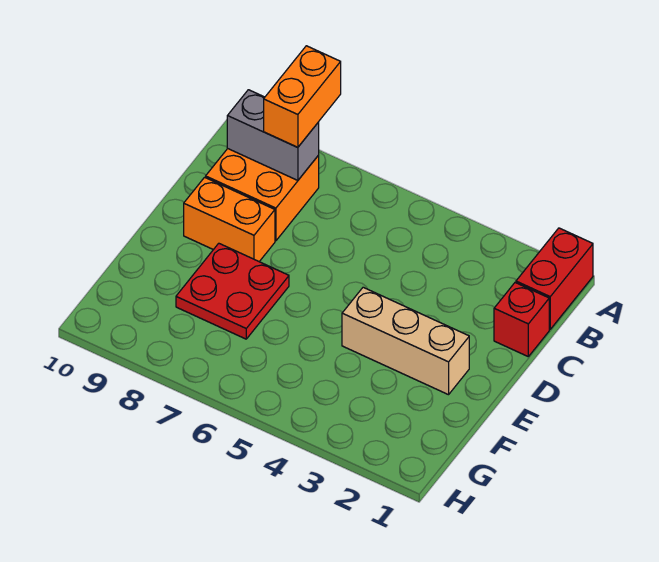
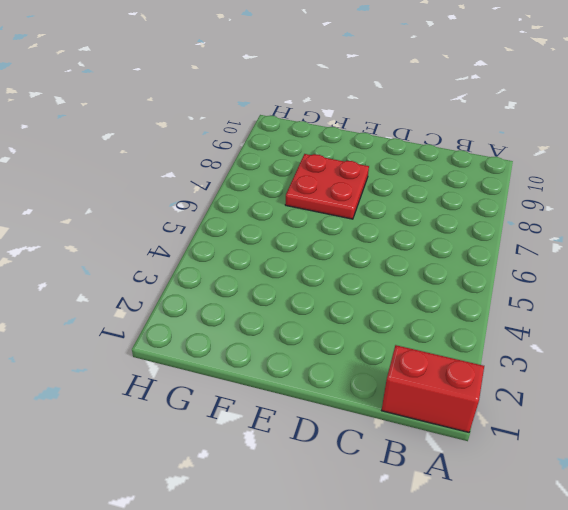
none -> orange brick B8:C9 level 1
none -> red brick C1 level 1

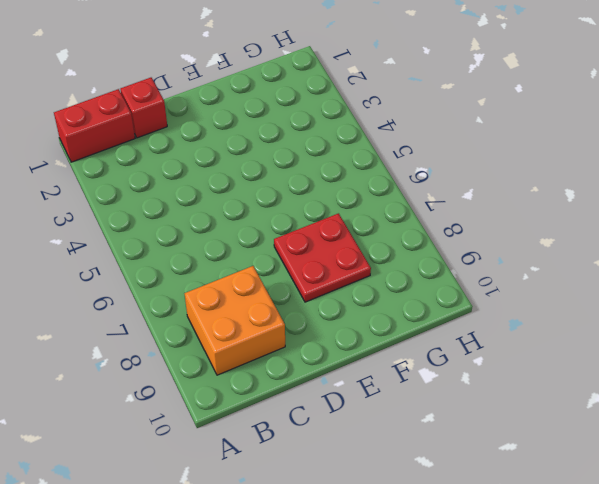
none -> orange brick D8:D9 level 1
none -> tan brick E2:E4 level 1

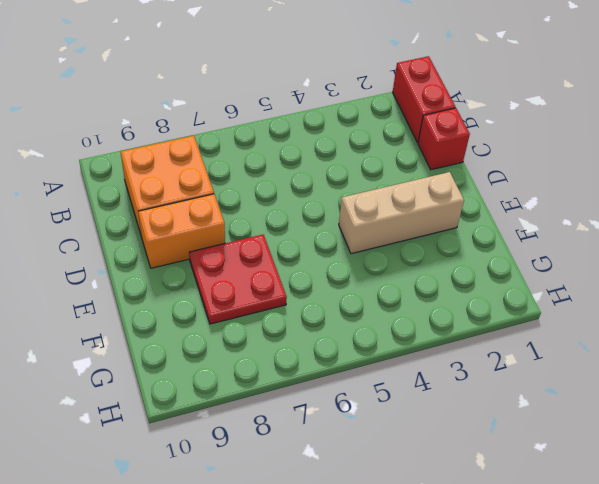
none -> grey brick B8:B9 level 2
none -> orange brick A8:B8 level 3

